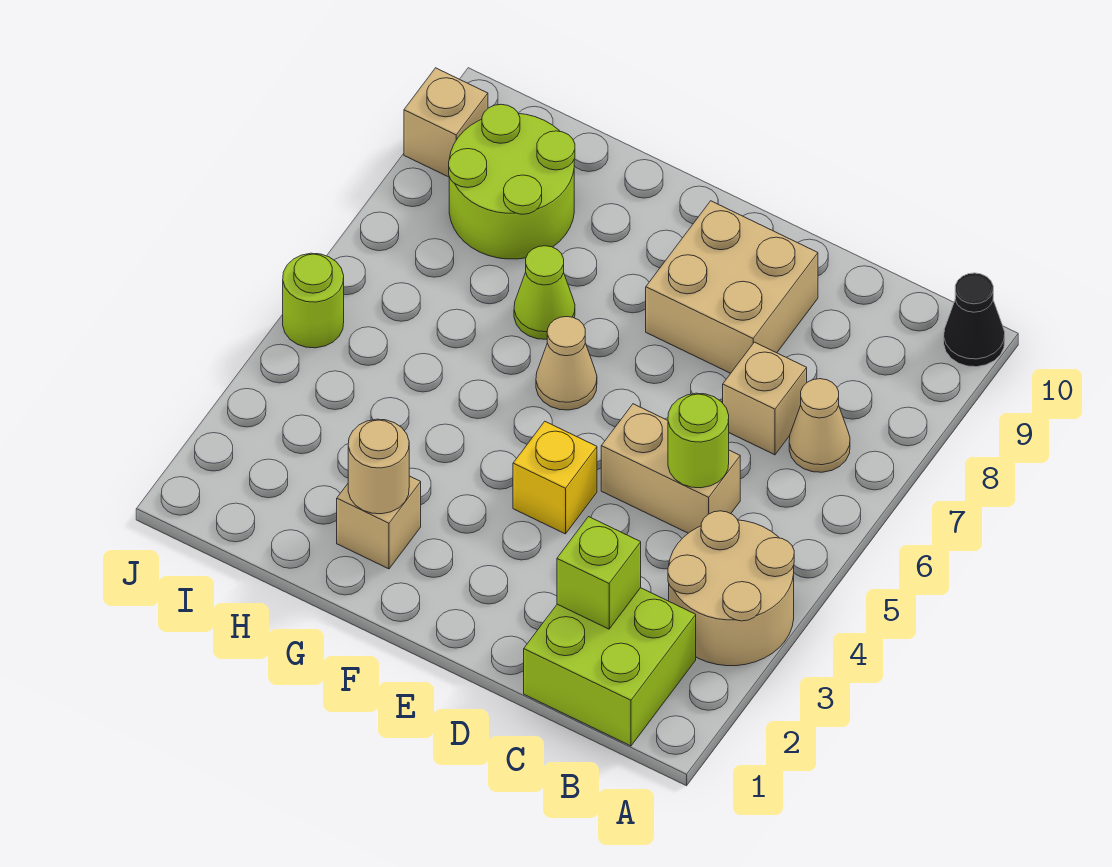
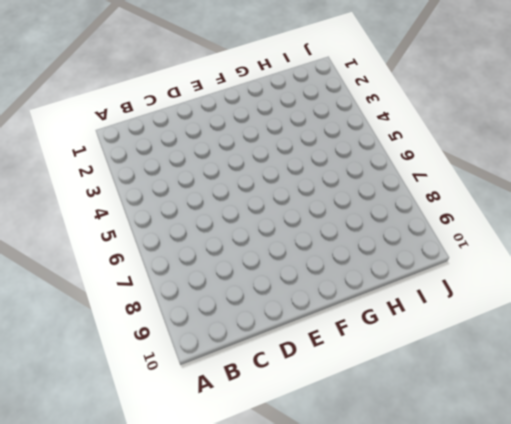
none -> tan round brick A3:B4 level 1
none -> black cone A10 level 1
none -> lime brick B1:C2 level 1

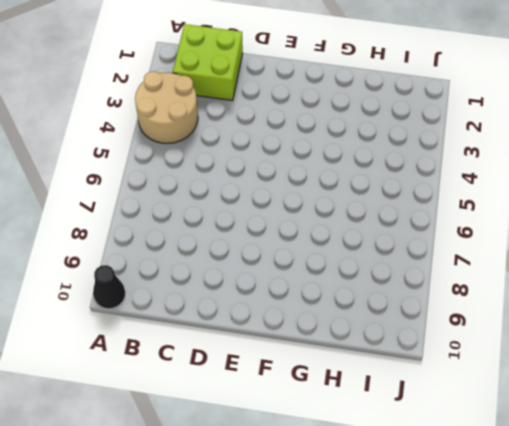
none -> tan cone B7 level 1
none -> tan brick C5:D5 level 1
none -> tan brick C7 level 1

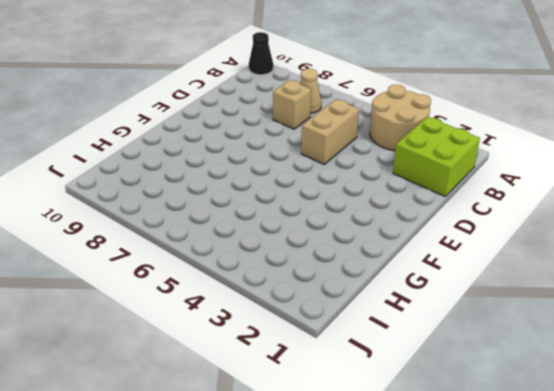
none -> tan brick D8:E9 level 1
none -> yellow brick E4 level 1
none -> tan cone F6 level 1

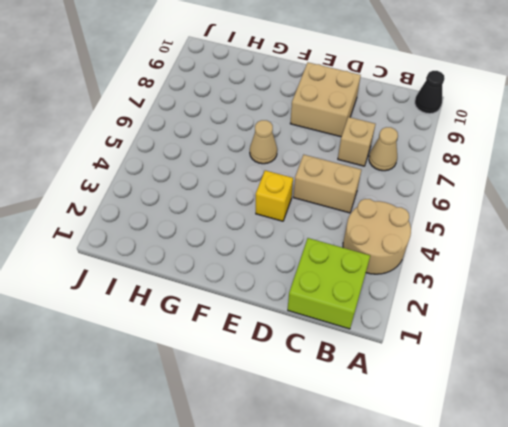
none -> tan brick G2 level 1
none -> lime cone G7 level 1
none -> lime round brick H8:I9 level 1

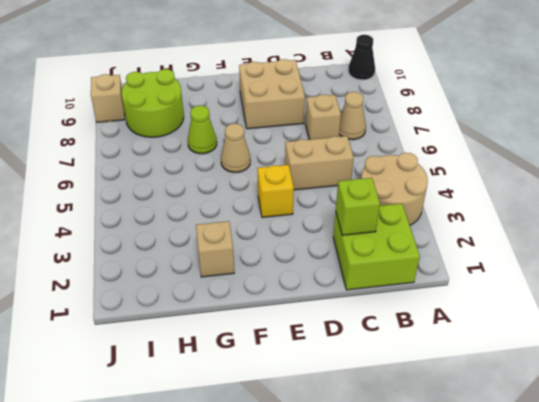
none -> lime round brick J5 level 1
none -> lime round brick C5 level 2
none -> tan round brick G2 level 2

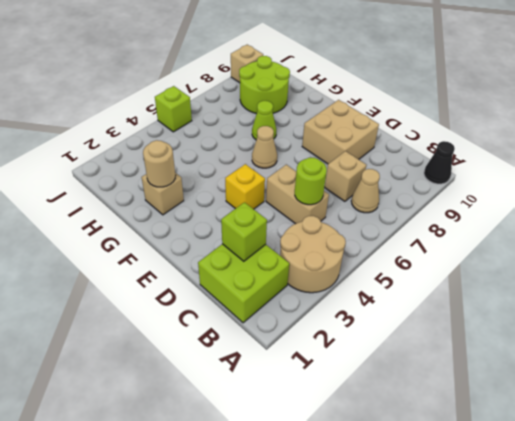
lime brick J5 level 1 -> lime round brick J5 level 1

